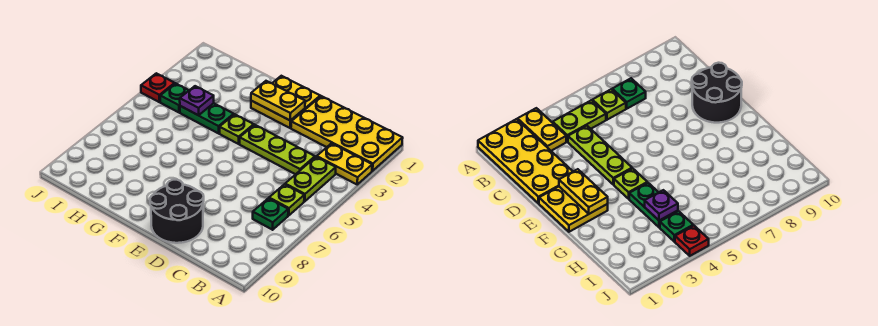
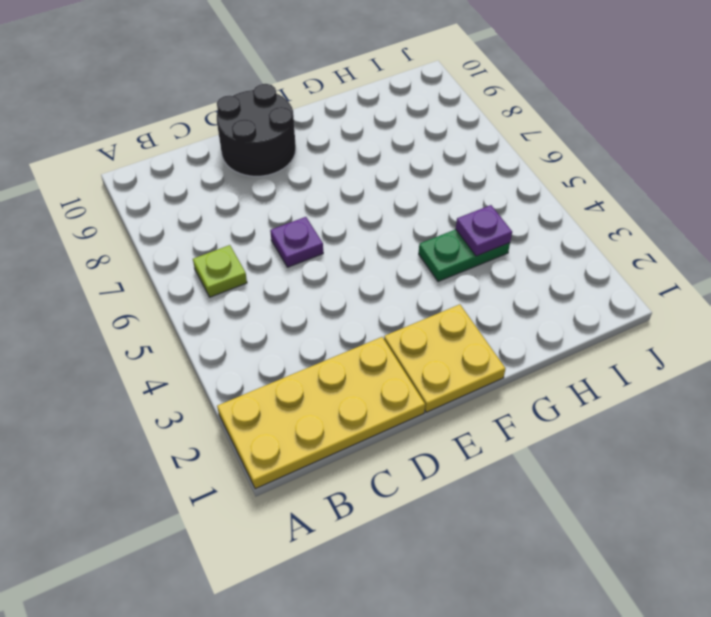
purple plate D6 level 1 -> none
none -> yellow plate A3:B3 level 1
none -> lime plate B4:B5 level 1
none -> green plate B7 level 1

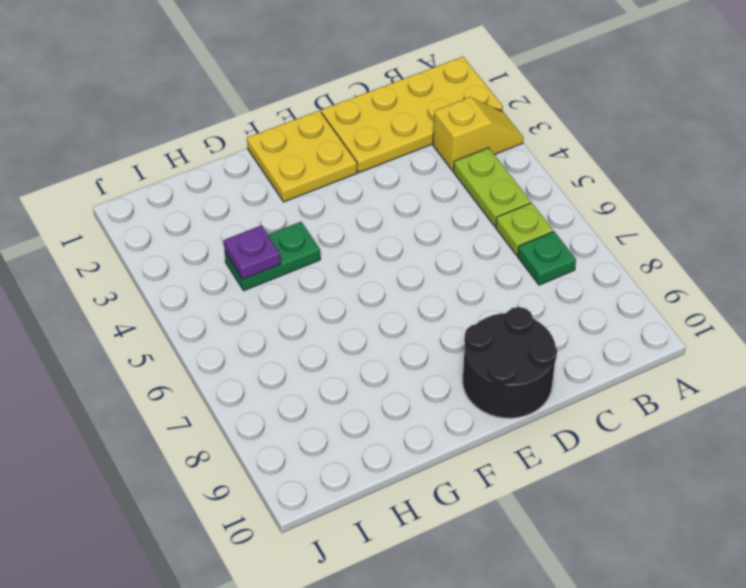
yellow slope A3:B3 level 1 top B -> yellow plate A3:B3 level 1
none -> lime plate C4:E4 level 1
none -> lime plate F4 level 1
none -> green plate I4 level 1

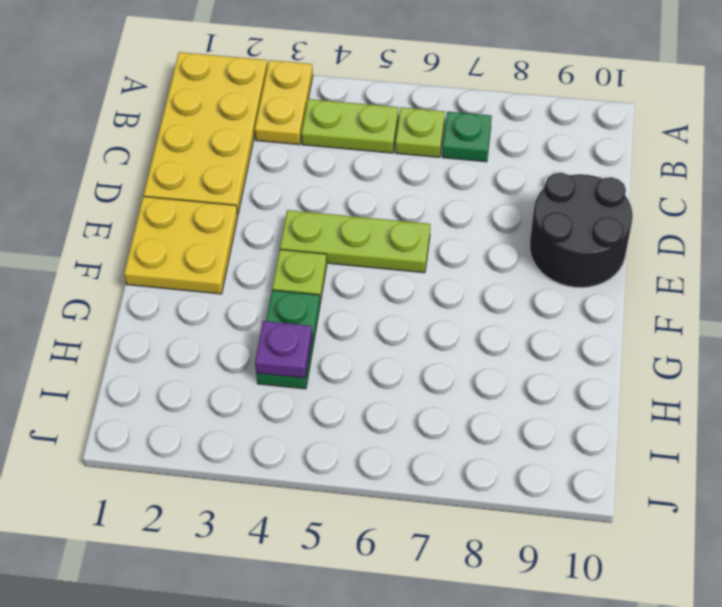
lime plate E4:E6 level 1 -> lime plate C4:E4 level 1
none -> green plate I4 level 1
none -> red plate J4 level 1
none -> yellow plate E2:F2 level 2

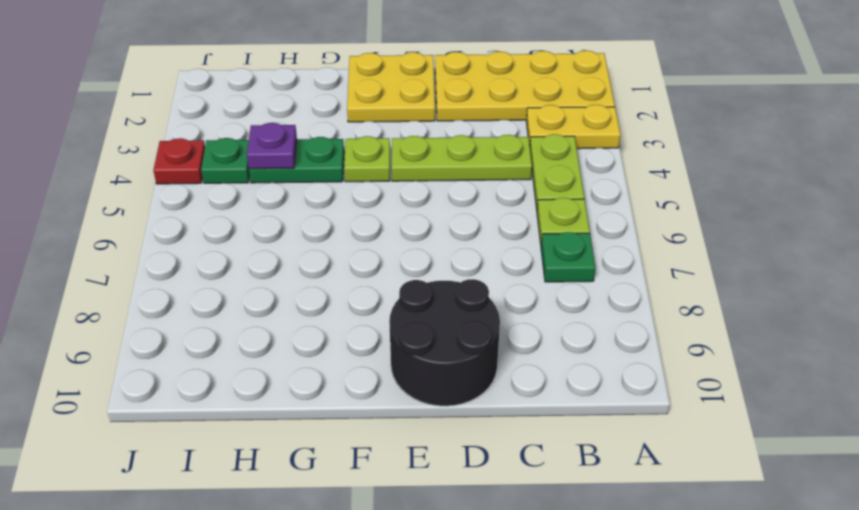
none -> yellow plate E2:F2 level 2

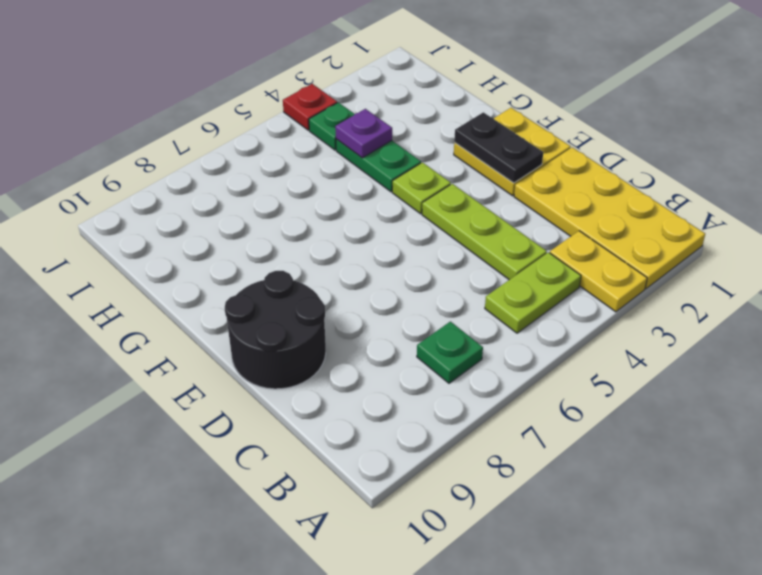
black plate E2:F2 level 2 -> yellow plate E2:F2 level 2
none -> lime plate B6 level 1

